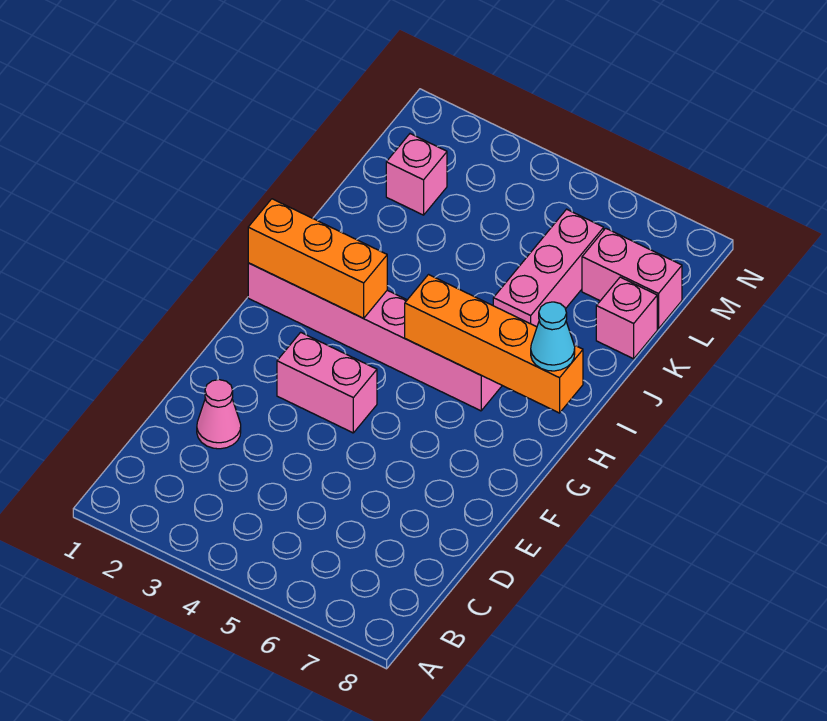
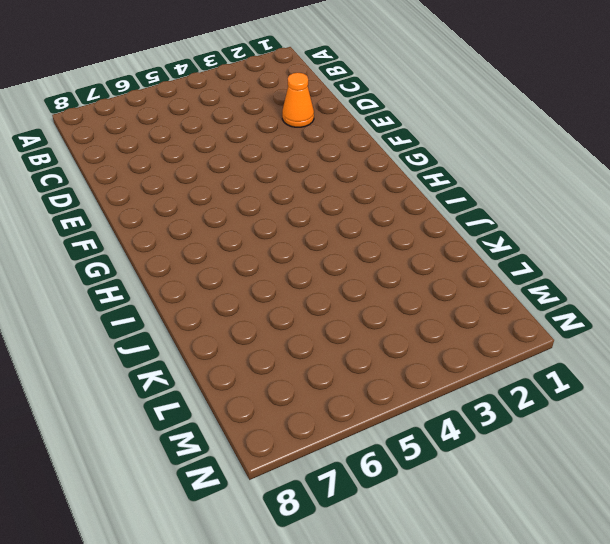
orange cone D2 level 1 -> pink cone D2 level 1
none -> pink brick F3:F4 level 1
none -> pink brick H1:H6 level 1

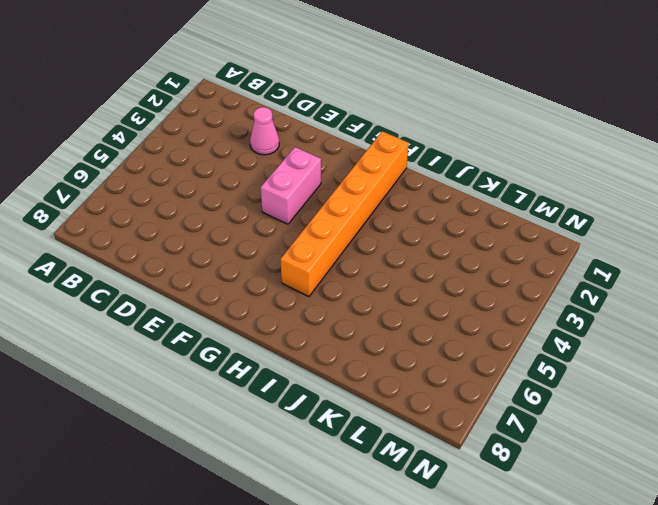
orange brick H1:H6 level 1 -> pink brick H1:H6 level 1
none -> pink brick J6:L6 level 1
none -> pink brick K8 level 1

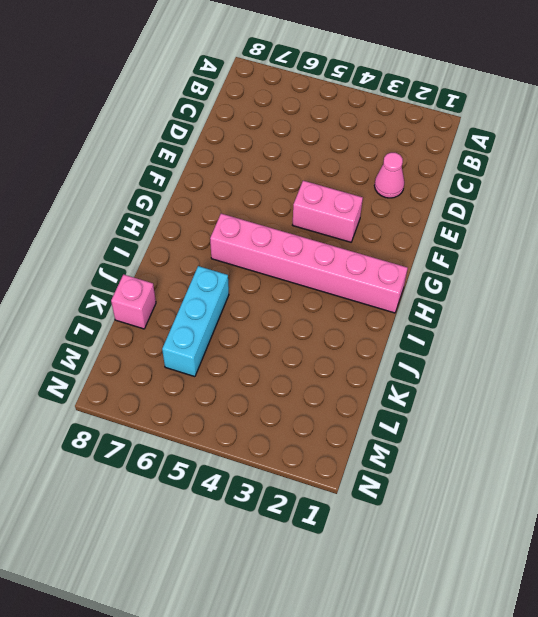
cyan brick J6:L6 level 1 -> pink brick J6:L6 level 1
none -> pink brick L2 level 1
none -> pink brick L7:L8 level 1

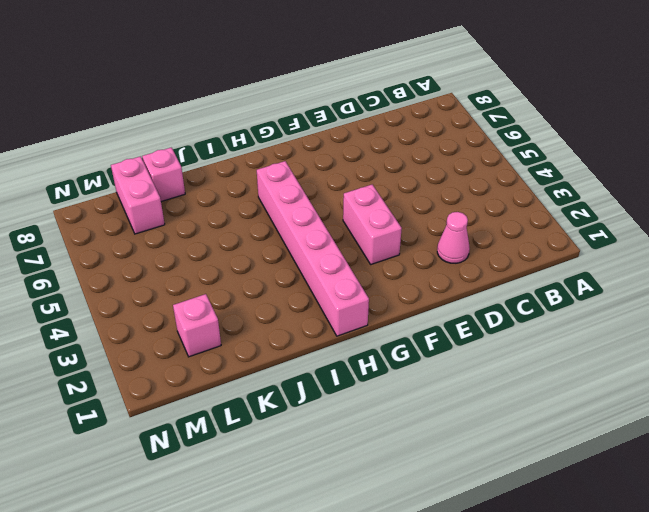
none -> pink brick J6:L6 level 1
none -> orange brick H1:H3 level 2

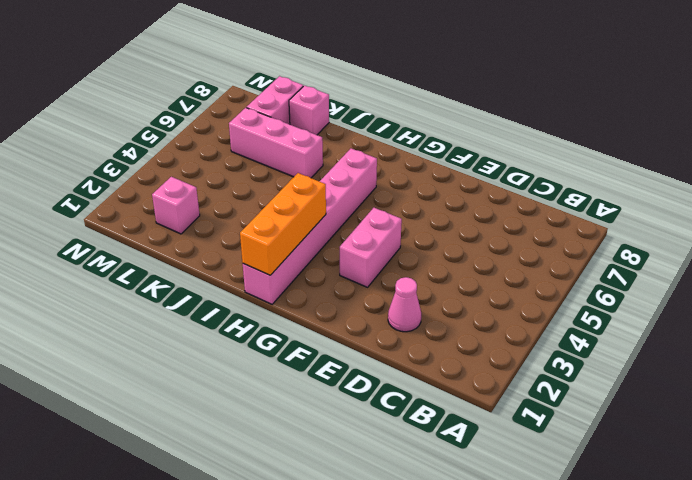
none -> orange brick H5:H8 level 2
none -> cyan cone H8 level 3

